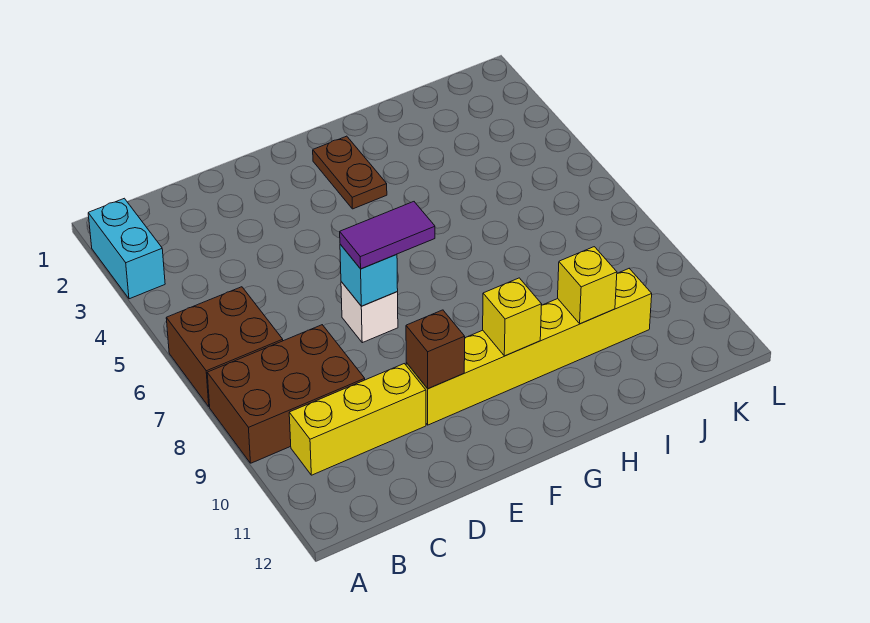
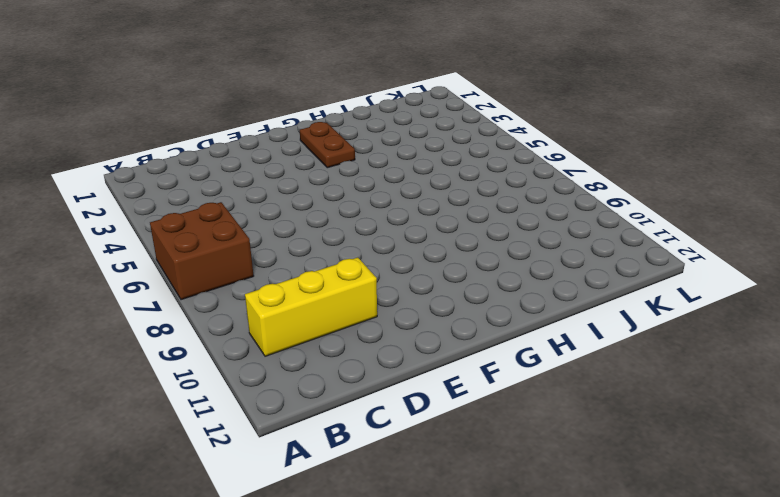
none -> cyan brick A2:A3 level 1
none -> brown brick A8:C9 level 1
none -> white brick E7 level 1

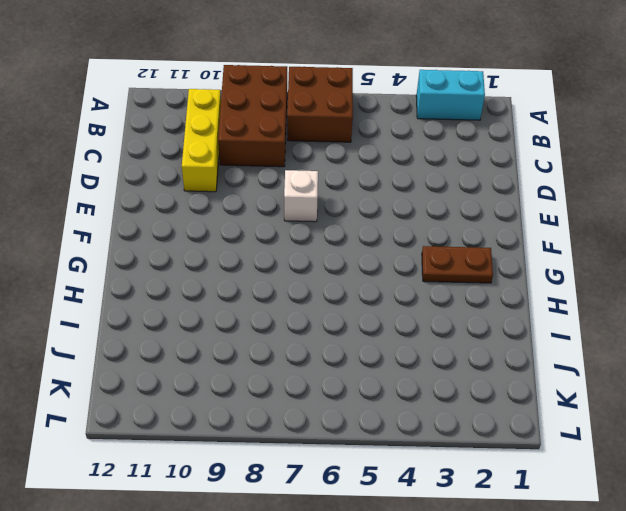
none -> yellow brick E10:J10 level 1
none -> cyan brick E7 level 2
none -> brown brick E10 level 2

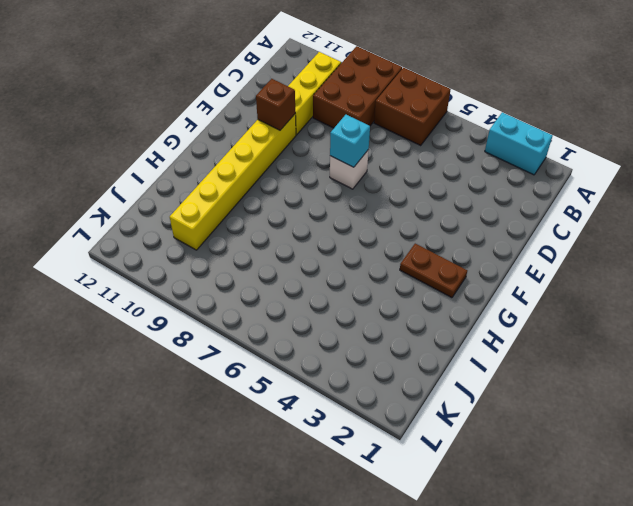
none -> yellow brick G10 level 2
none -> yellow brick I10 level 2
none -> purple tile E7:F7 level 3

